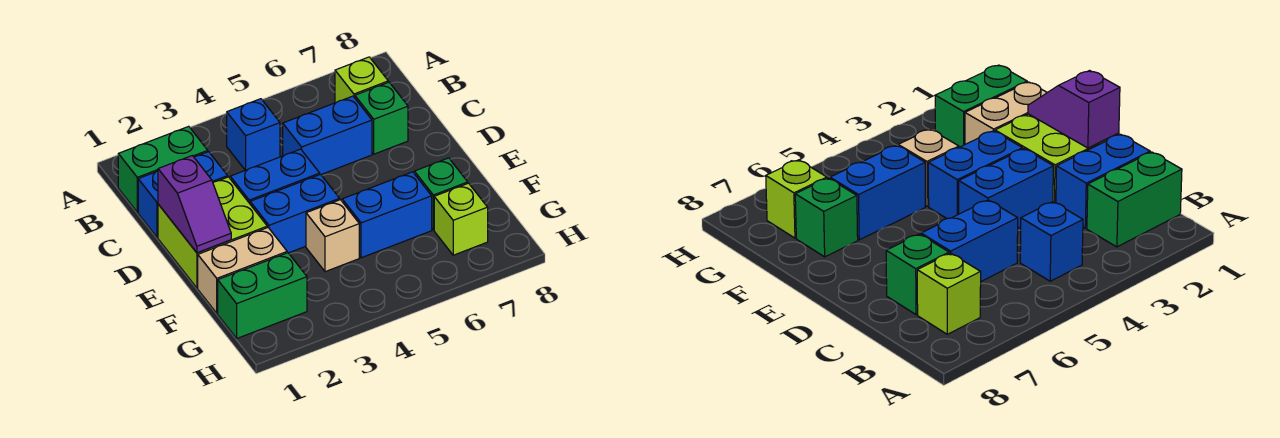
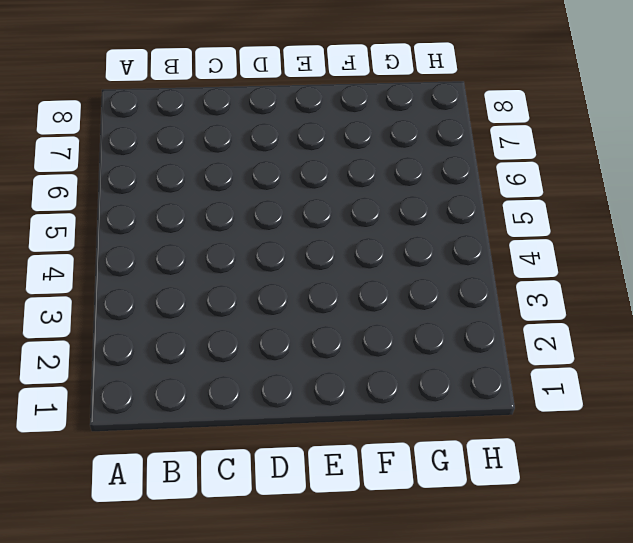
none -> green brick B1:B2 level 1
none -> blue brick B4 level 1
none -> lime brick B7 level 1

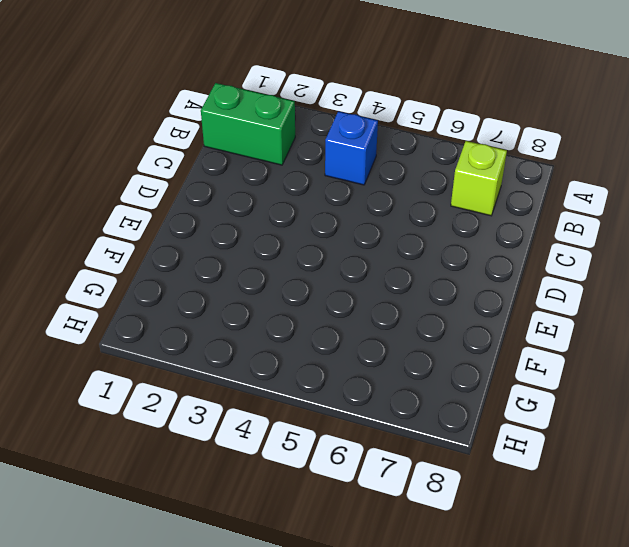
none -> blue brick C1:C2 level 1
none -> blue brick C5:C6 level 1
none -> green brick C7 level 1

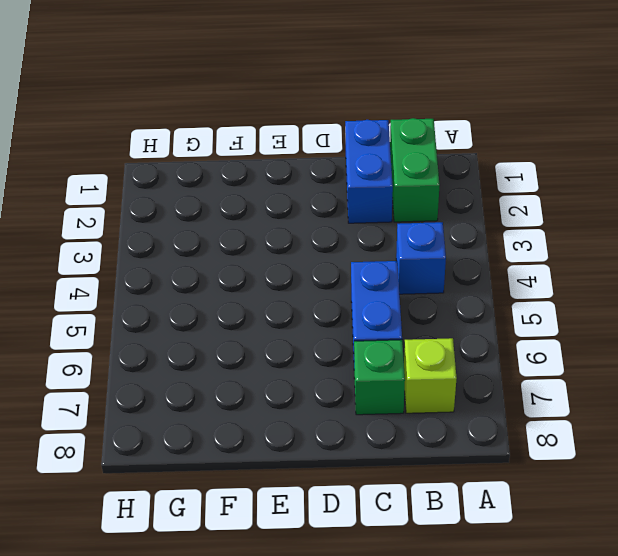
none -> lime brick D1:E2 level 1
none -> blue brick D3:D4 level 1
none -> blue brick E3:E4 level 1

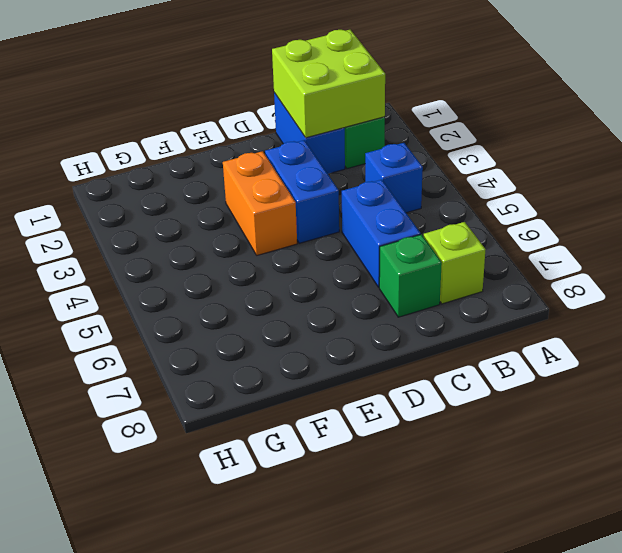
lime brick B1:C2 level 2 -> lime brick D1:E2 level 1
orange brick E3:E4 level 1 -> blue brick E3:E4 level 1
none -> tan brick F1:F2 level 1
none -> tan brick F4 level 1
none -> blue brick F5:F6 level 1

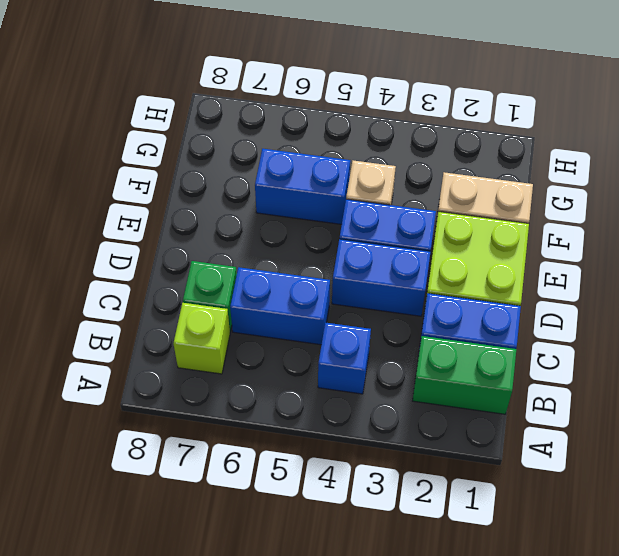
none -> green brick F7 level 1
none -> green brick G1:G2 level 1
none -> lime brick G7 level 1

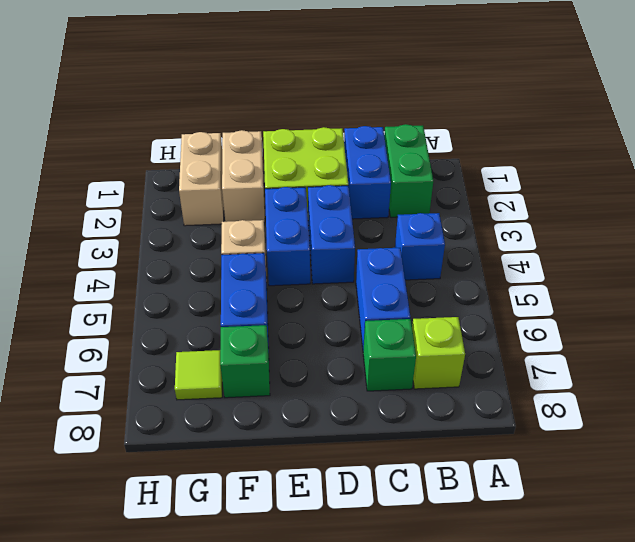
tan brick G1:G2 level 1 -> green brick G1:G2 level 1
lime tile G7 level 1 -> lime brick G7 level 1
none -> purple slope D1:E1 level 2 top D

